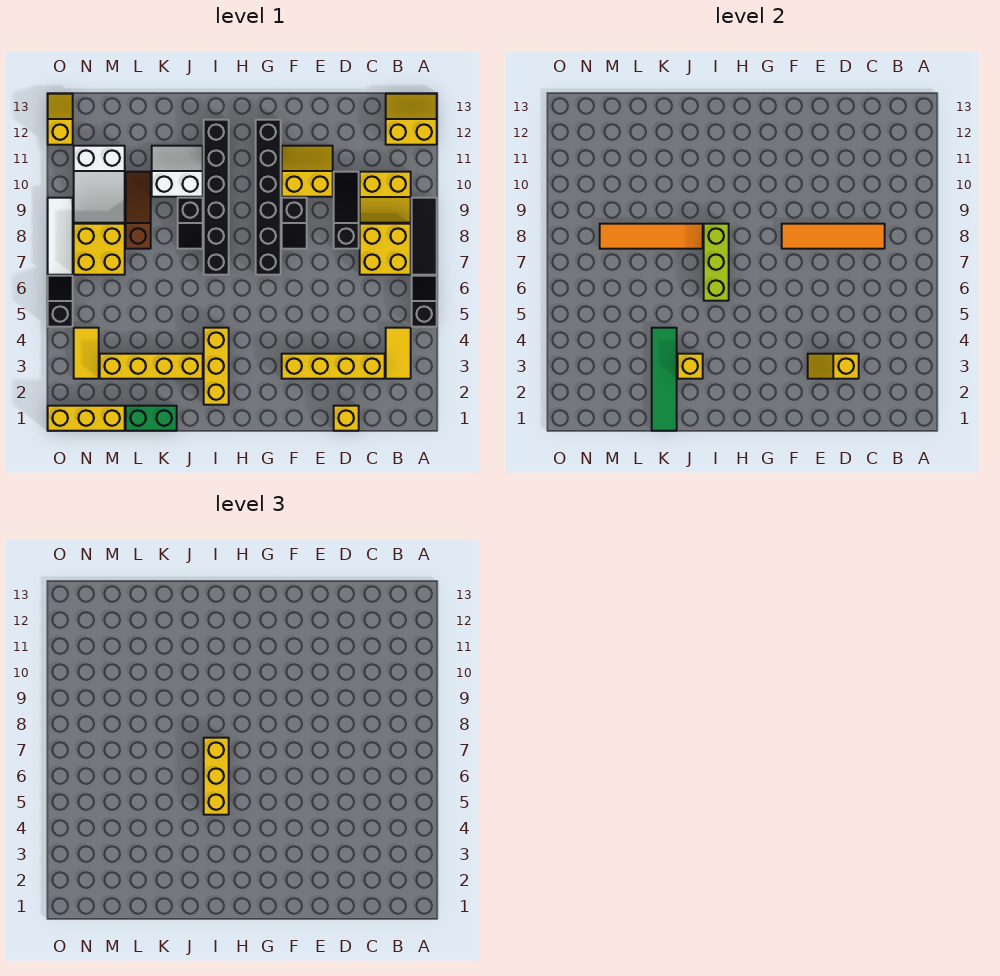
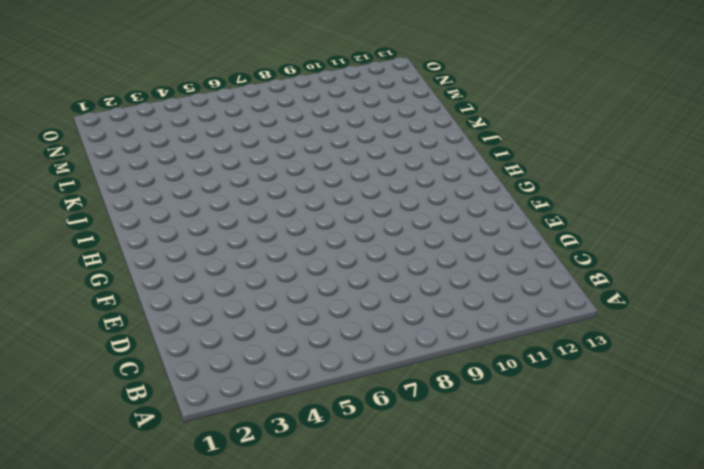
none -> black slope A5:A6 level 1 top 5
none -> black tile A7:A9 level 1
none -> yellow slope A12:B13 level 1 top 12
none -> yellow tile B3:B4 level 1

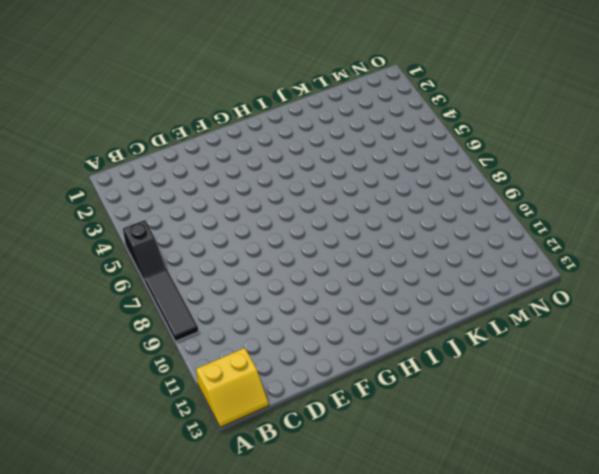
none -> yellow tile B3:B4 level 1
none -> yellow brick B7:C8 level 1
none -> yellow slope B9:C10 level 1 top 10
none -> yellow brick C3:F3 level 1

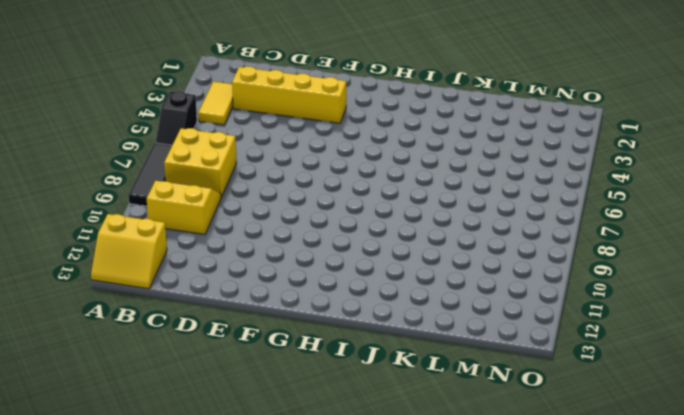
none -> yellow brick D1 level 1
none -> black slope D8:D10 level 1 top 8
none -> yellow slope E10:F11 level 1 top 10
none -> black slope F8:F9 level 1 top 9

